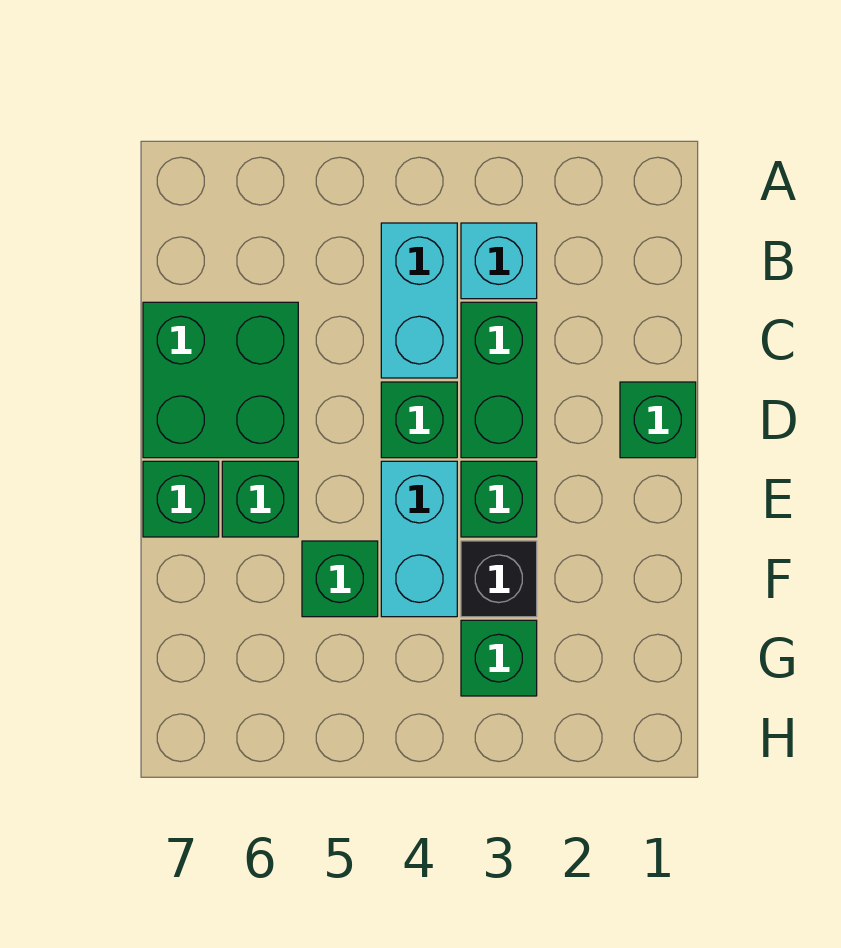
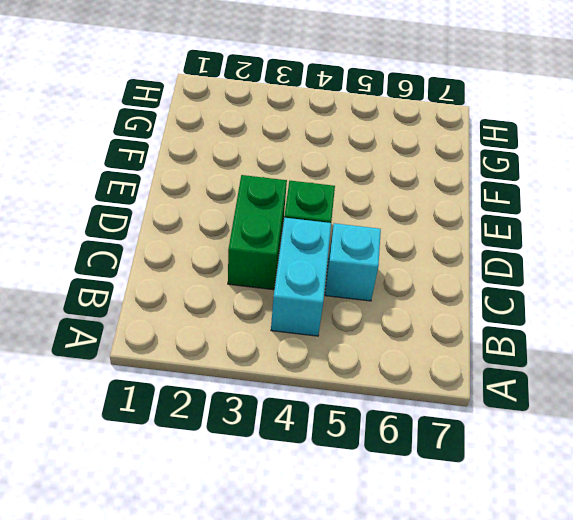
cyan brick C5 level 1 -> cyan brick B3 level 1
none -> green brick C6:D7 level 1
none -> green brick D1 level 1
none -> green brick E3 level 1

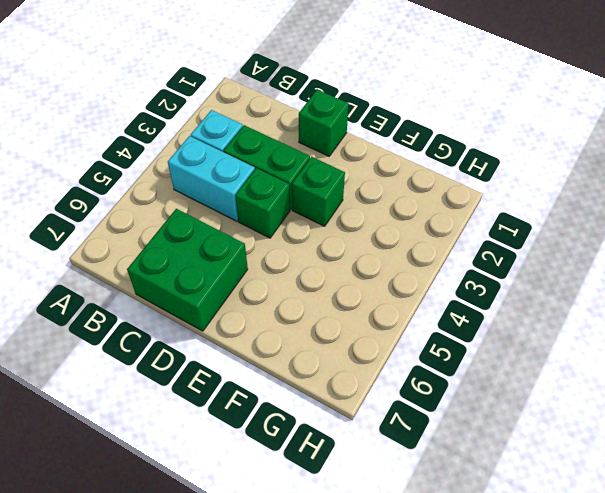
none -> cyan brick E4:F4 level 1
none -> green brick E6 level 1
none -> green brick E7 level 1

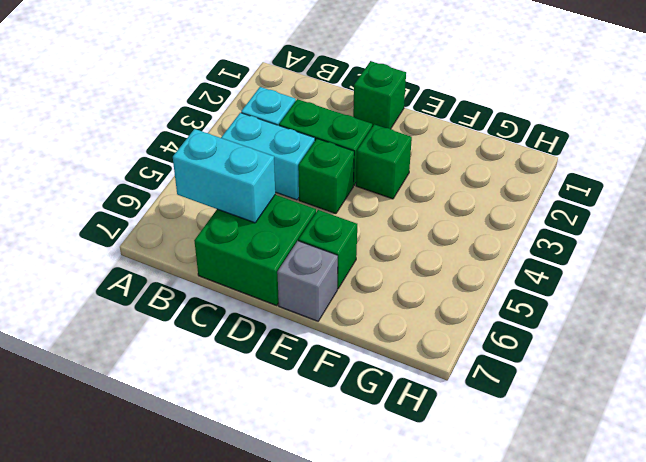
cyan brick B6:C6 level 2 -> cyan brick E4:F4 level 1
grey brick E7 level 1 -> green brick E7 level 1
none -> black brick F3 level 1
none -> green brick F5 level 1
none -> green brick G3 level 1

